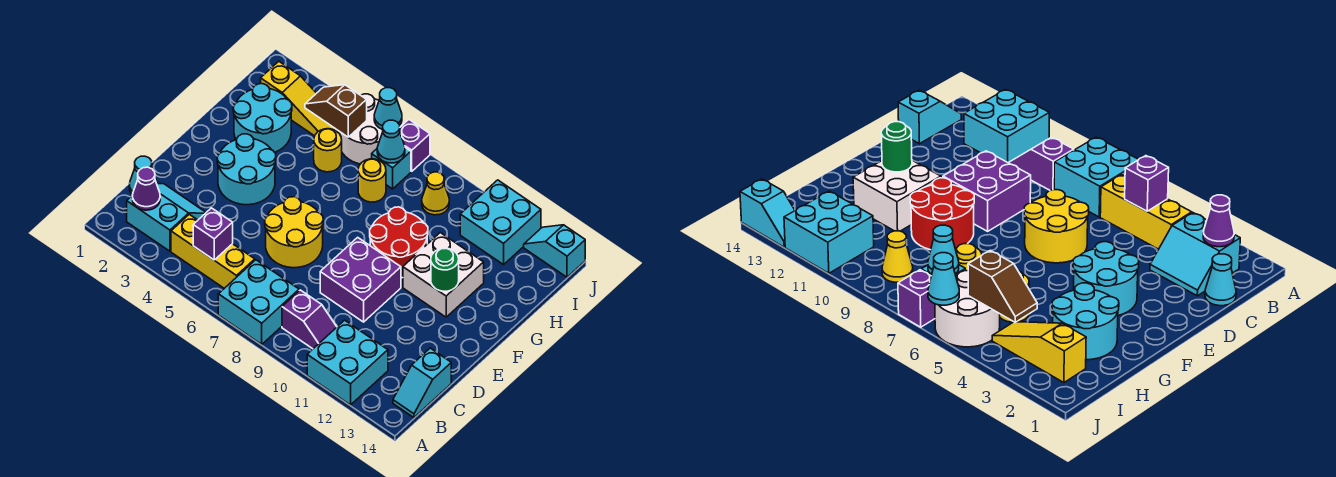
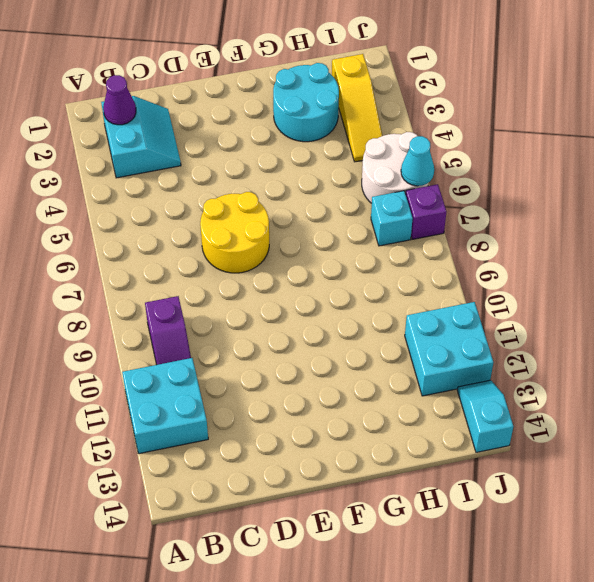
none -> cyan brick A7:B8 level 1
none -> yellow brick B4:B6 level 1
none -> cyan slope B14:C14 level 1 top C

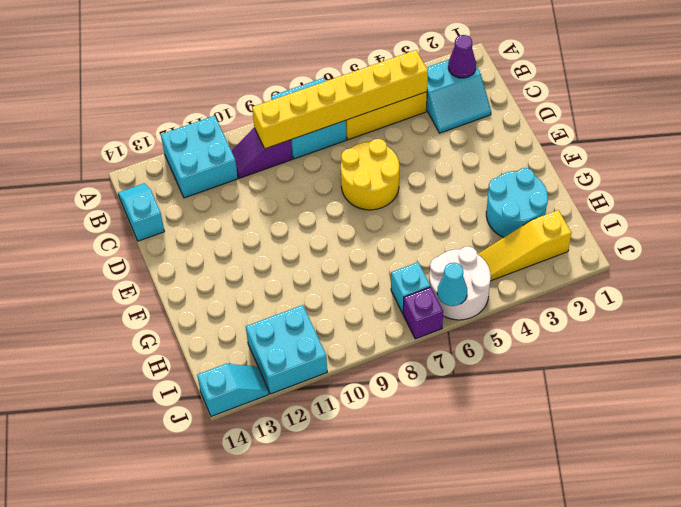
yellow brick B4:B9 level 2 -> purple brick B5 level 2
none -> cyan cone C1 level 1
none -> purple brick D9:E10 level 1
none -> cyan round brick E3:F4 level 1

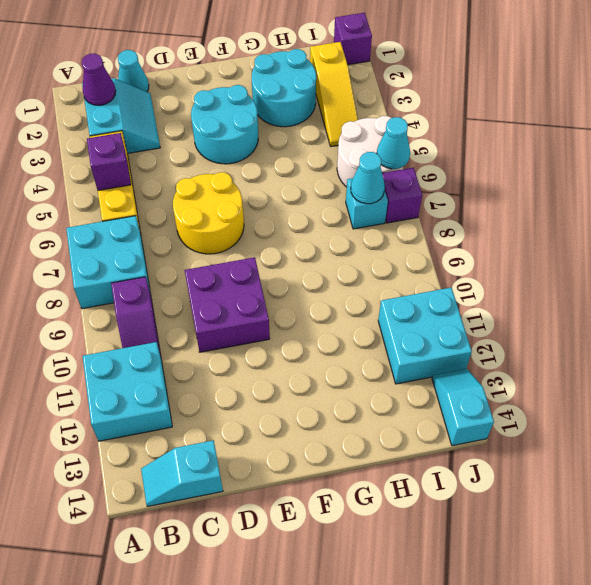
purple brick J1 level 1 -> none
none -> red round brick F9:G10 level 1
none -> white brick F11:G12 level 1
none -> yellow round brick H5 level 1

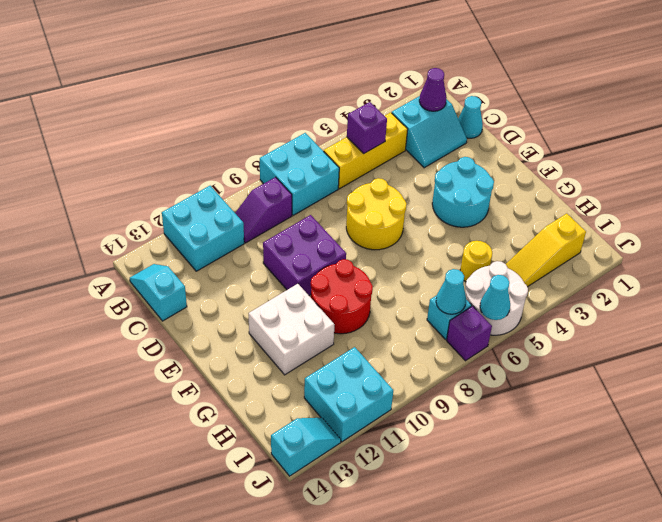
none -> cyan round brick G2:H3 level 1
none -> yellow round brick H7 level 1
none -> yellow cone I9 level 1

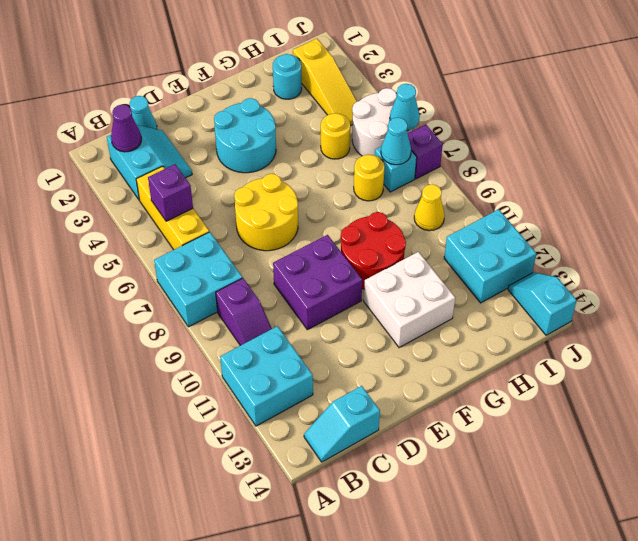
cyan round brick H2 level 1 -> cyan round brick G2:H3 level 1
none -> green round brick F12 level 2
none -> brown slope I4:I5 level 2 top 5

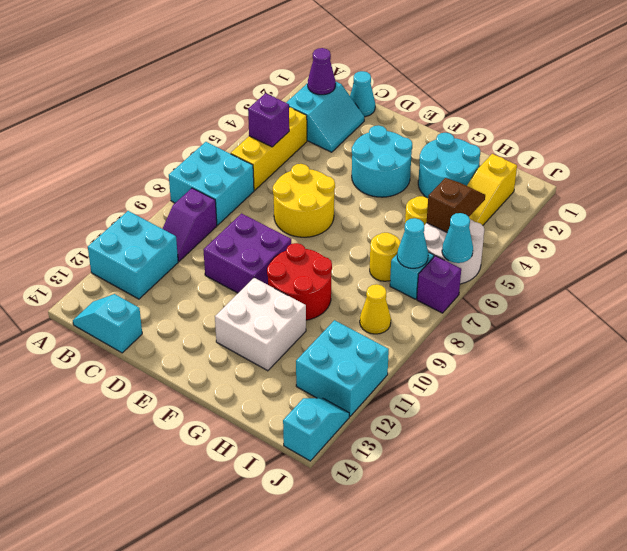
none -> green round brick F12 level 2

